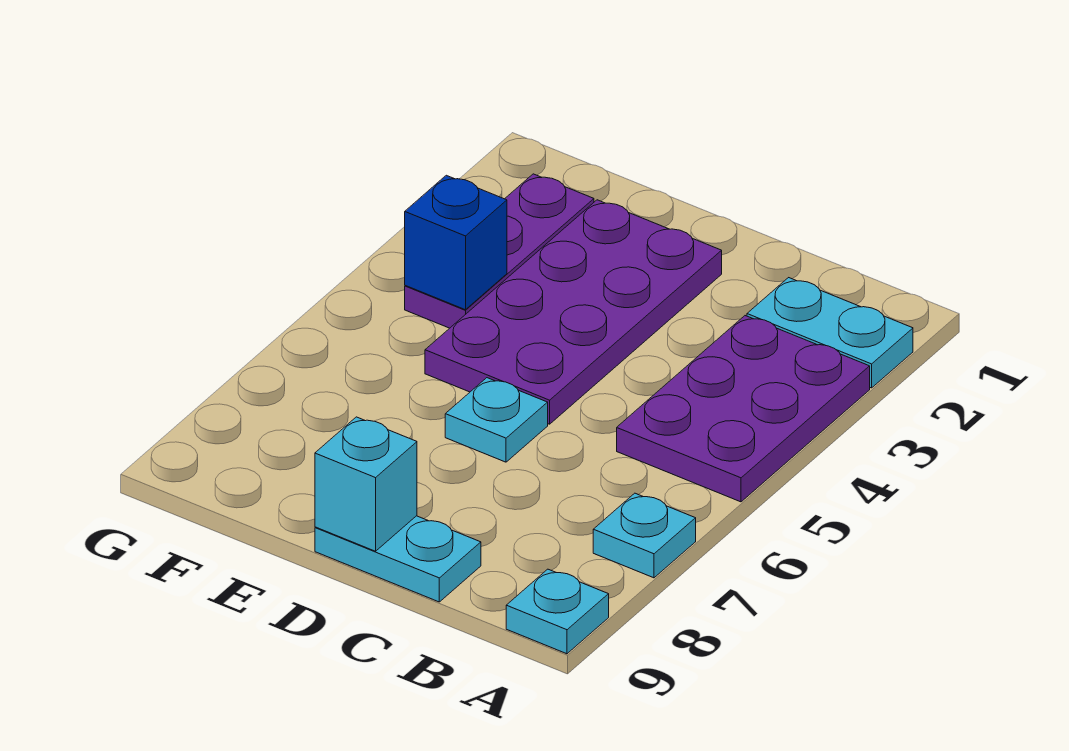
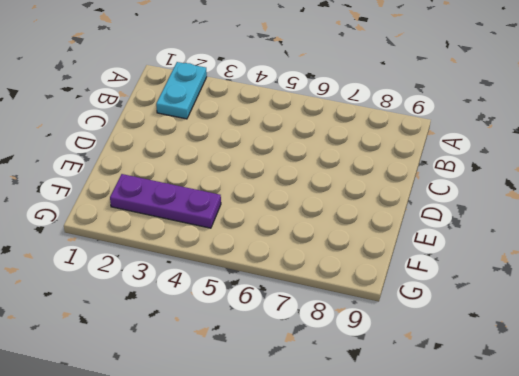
none -> purple plate A3:B5 level 1
none -> cyan plate A7 level 1

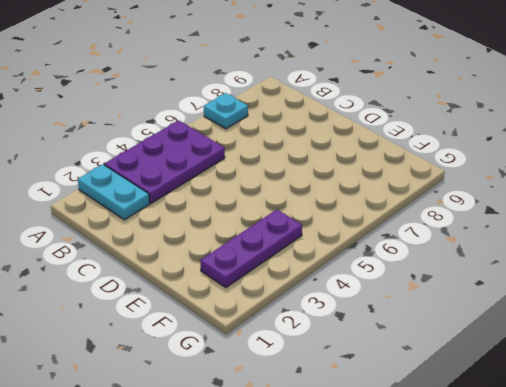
none -> cyan plate A9 level 1
none -> cyan plate C9:D9 level 1

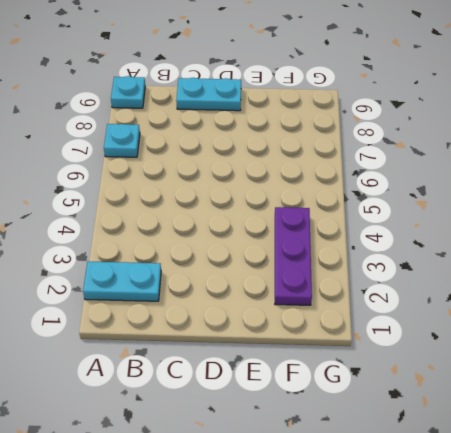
none -> purple plate A3:B5 level 1
none -> purple plate D2:E5 level 1

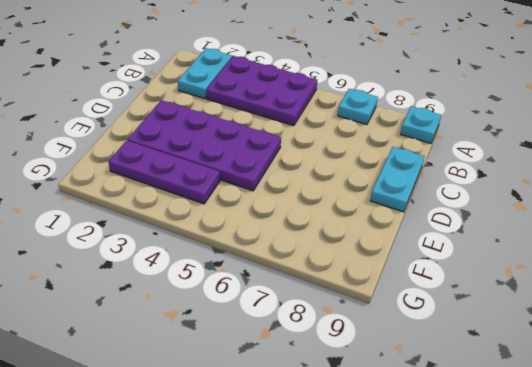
none -> cyan plate D6 level 1
none -> cyan brick D9 level 2

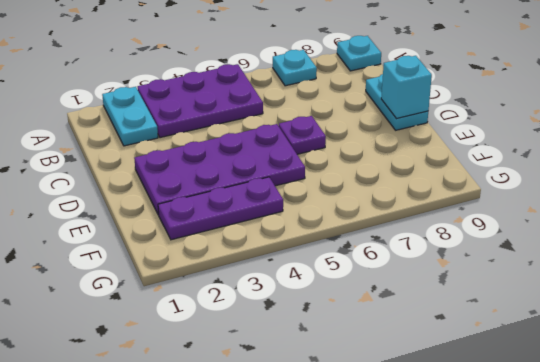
purple plate D6 level 1 -> cyan plate D6 level 1
none -> blue brick F4 level 2

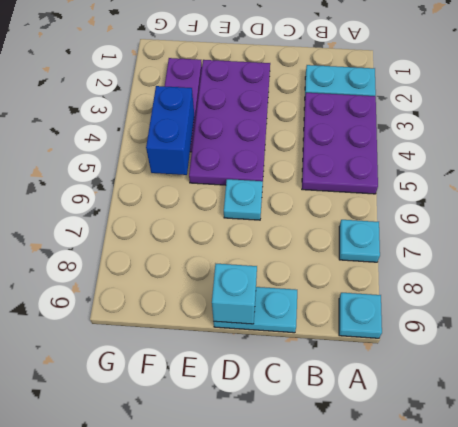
blue brick F4:F5 level 2 -> blue brick F4 level 2

